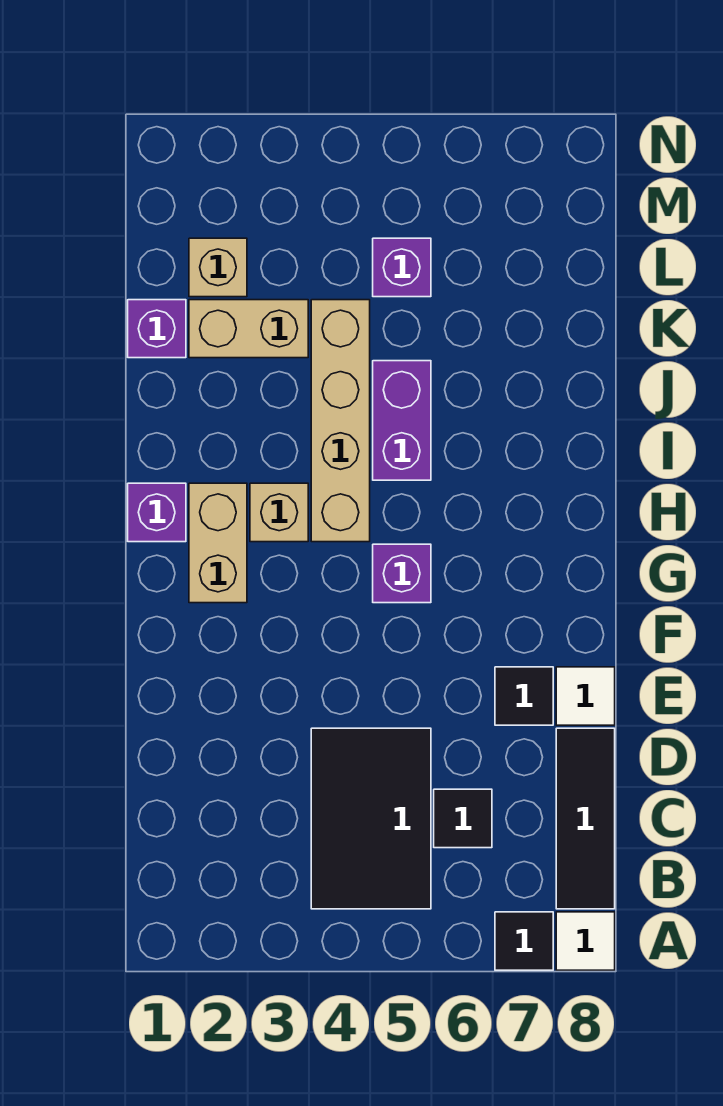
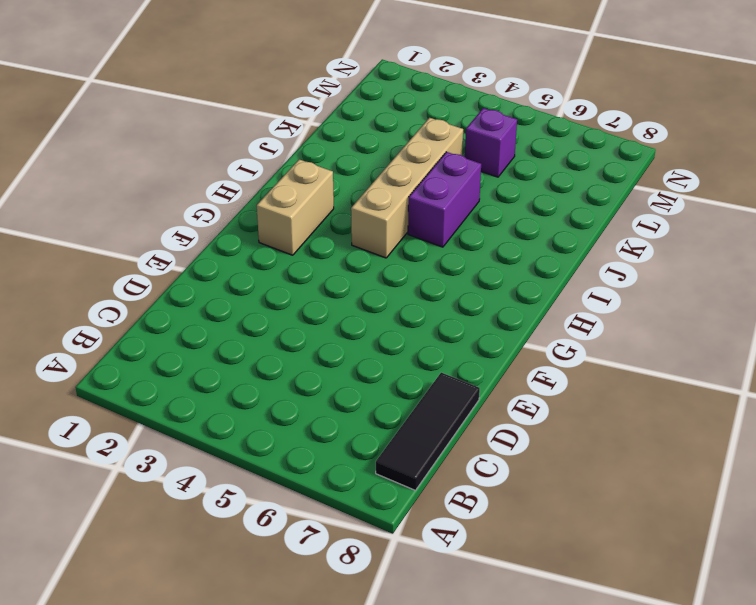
none -> black tile A7 level 1
none -> white tile A8 level 1
none -> black tile B4:D5 level 1

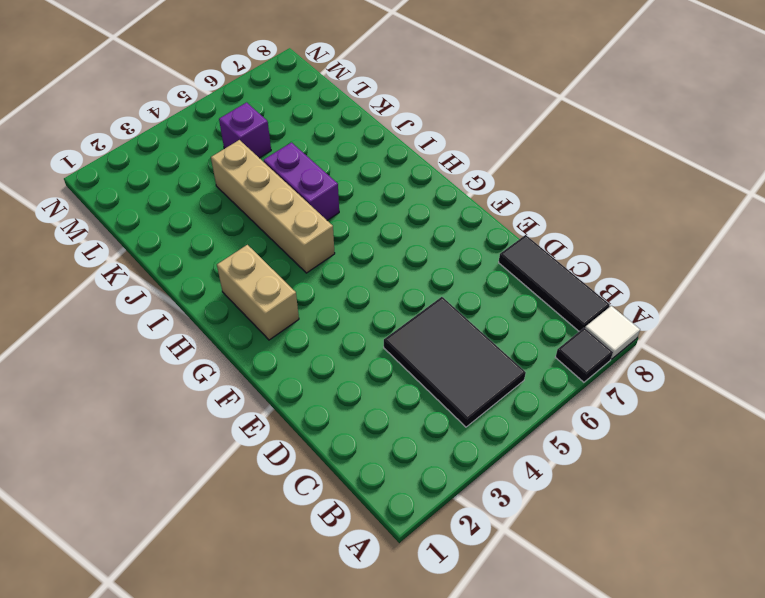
none -> black tile C6 level 1
none -> black tile E7 level 1
none -> white tile E8 level 1

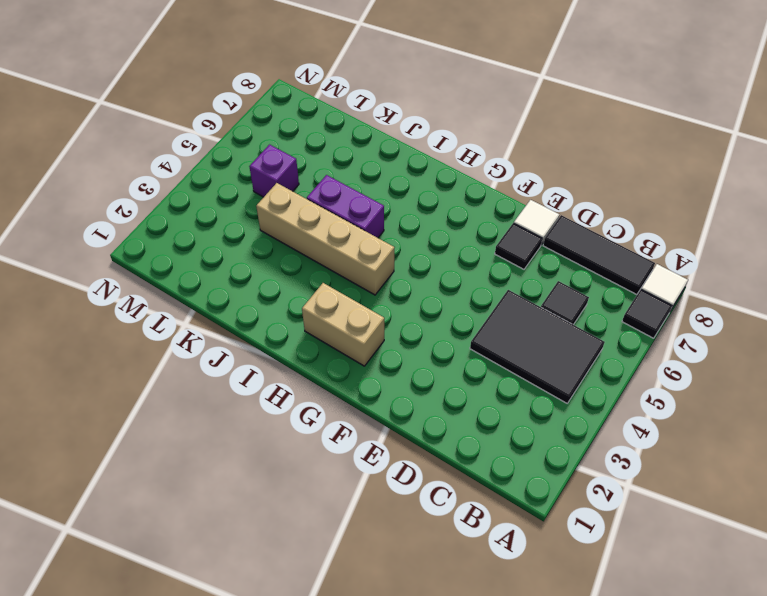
none -> purple brick G5 level 1
none -> purple brick H1 level 1
none -> tan brick H3 level 1

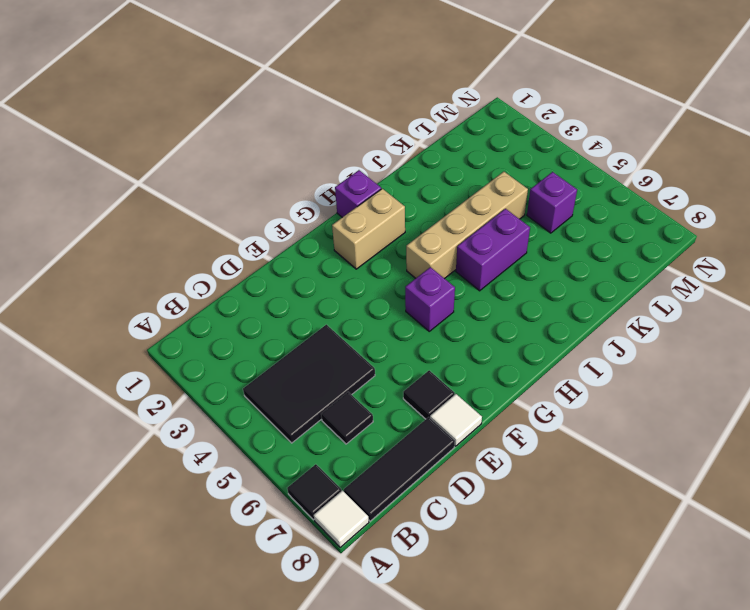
none -> tan brick H3 level 1
none -> purple brick K1 level 1
none -> tan brick K2:K3 level 1

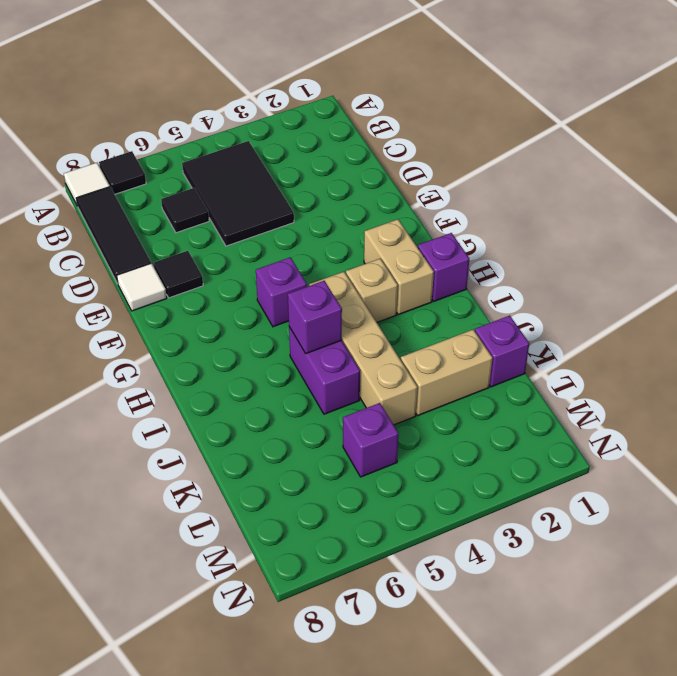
purple brick I5 level 2 -> none
none -> tan brick L2 level 1

